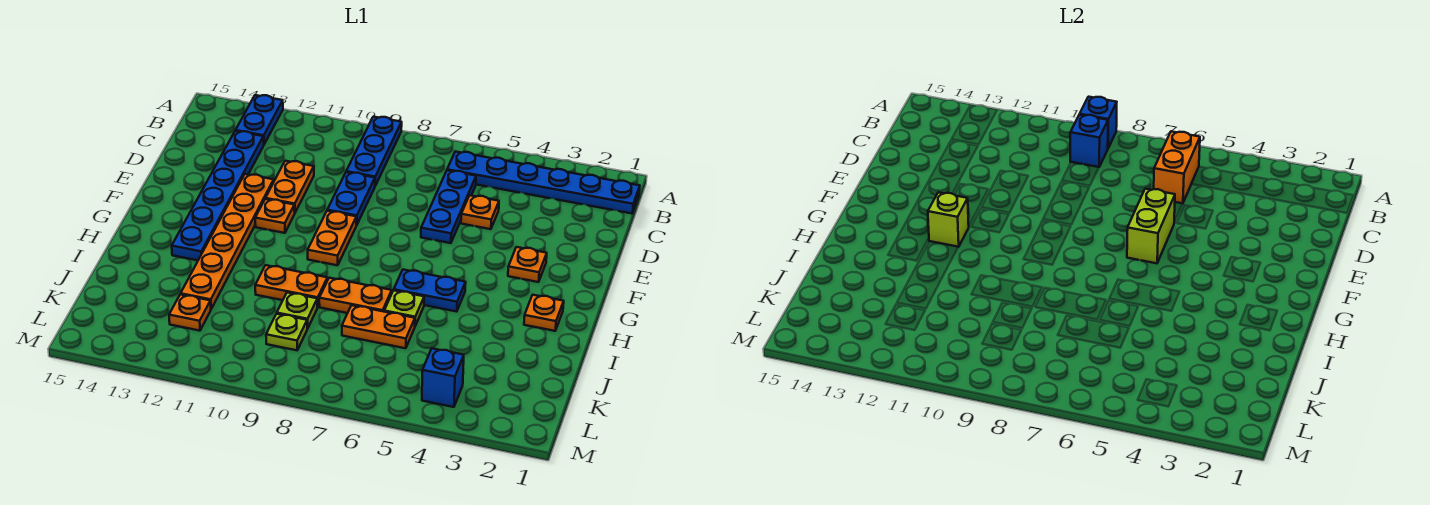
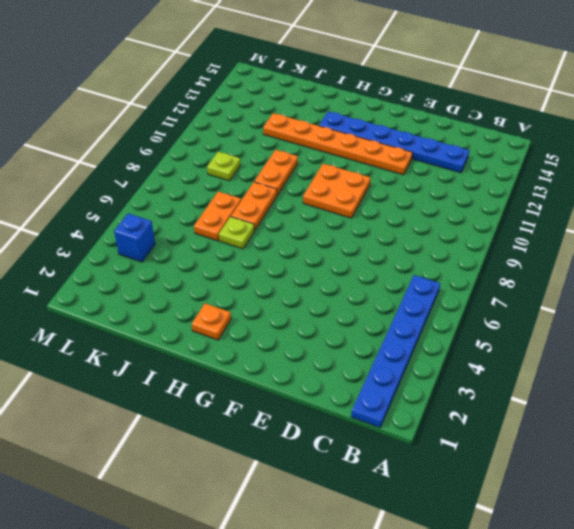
orange plate F9:G10 level 1 -> orange plate F9:G9 level 1
none -> blue plate A9:C9 level 1
none -> blue plate A13:B13 level 1
none -> blue plate C6:E6 level 1

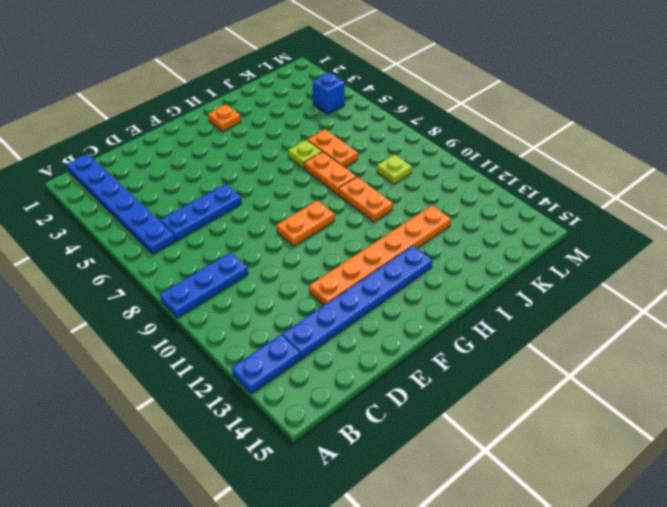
none -> orange plate D5 level 1
none -> blue plate D9:E9 level 1
none -> orange plate D11:E11 level 1

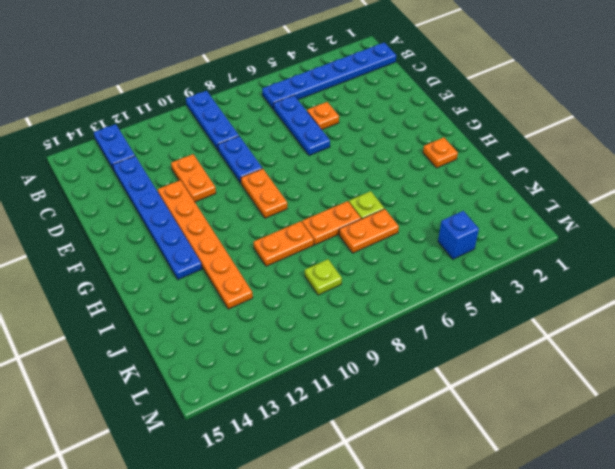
none -> orange plate F3 level 1
none -> orange plate F11 level 1
none -> blue plate H5:H6 level 1

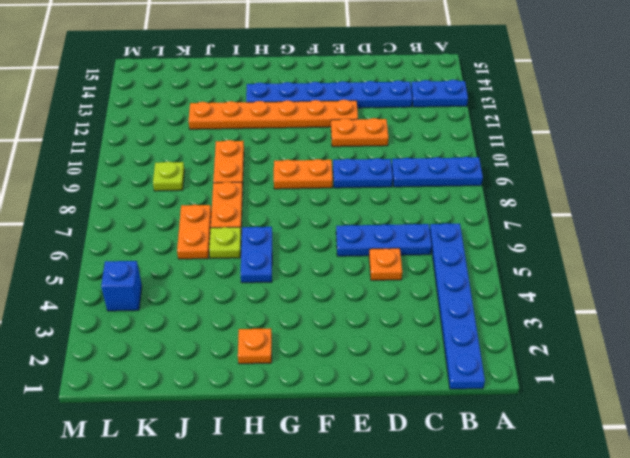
none -> orange plate F3 level 1
none -> orange plate F11 level 1
none -> lime plate J9 level 1

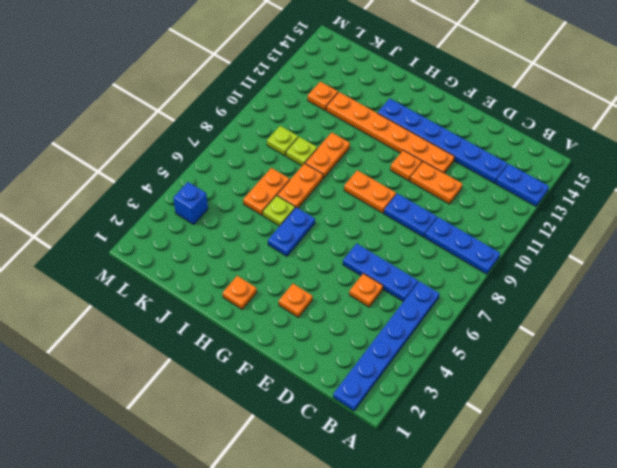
none -> blue brick A9 level 2
none -> orange brick B6:C6 level 2
none -> blue brick B9 level 2

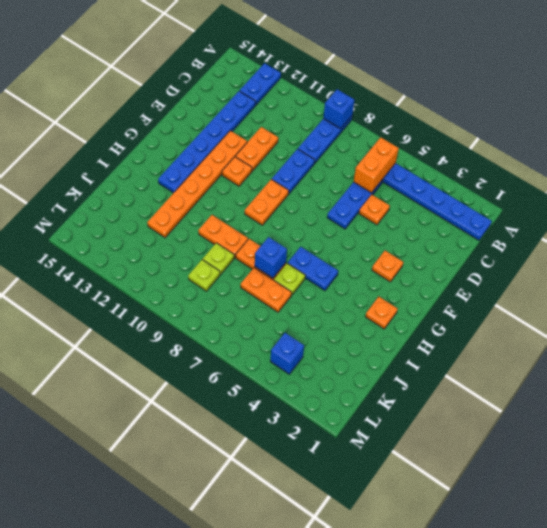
blue brick I7 level 2 -> blue brick B9 level 2
none -> orange plate K12 level 1
none -> lime brick E6:F6 level 2
none -> lime brick G12 level 2

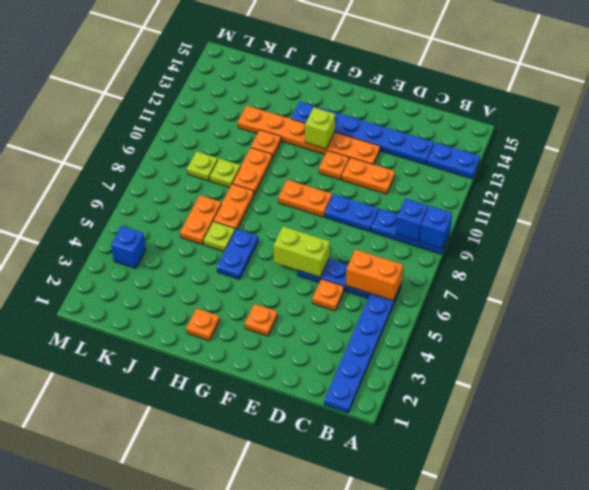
orange plate I11 level 1 -> orange plate K12 level 1

